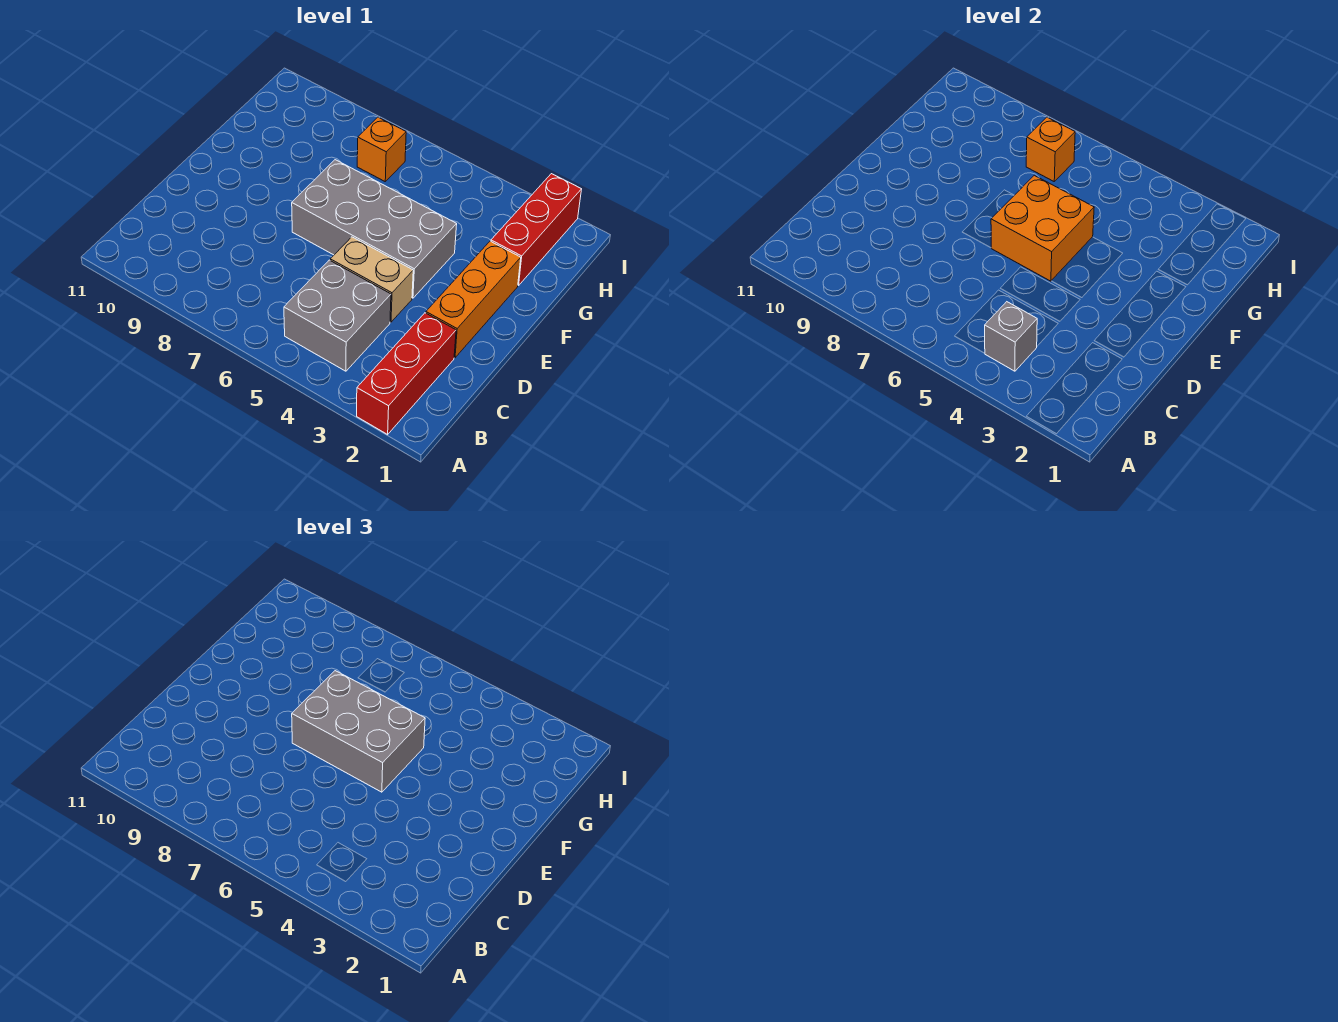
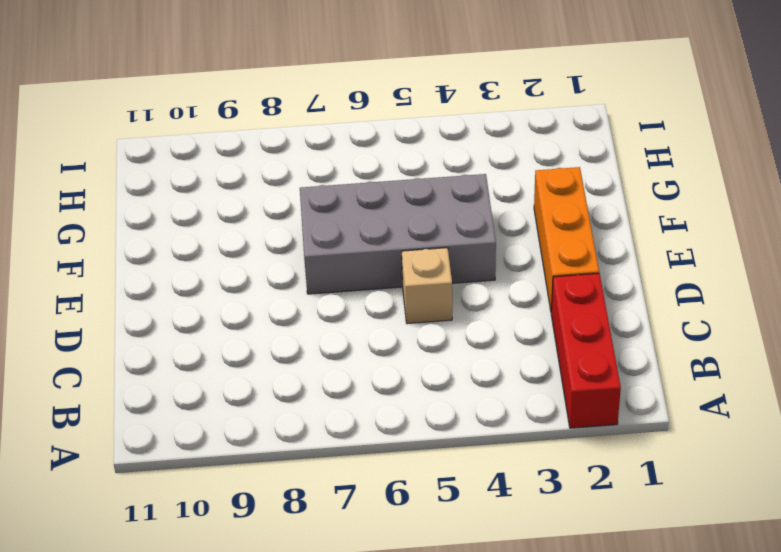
tan brick D5 level 1 -> tan brick D4:D5 level 1
none -> grey brick B4:C5 level 1
none -> red brick G2:I2 level 1

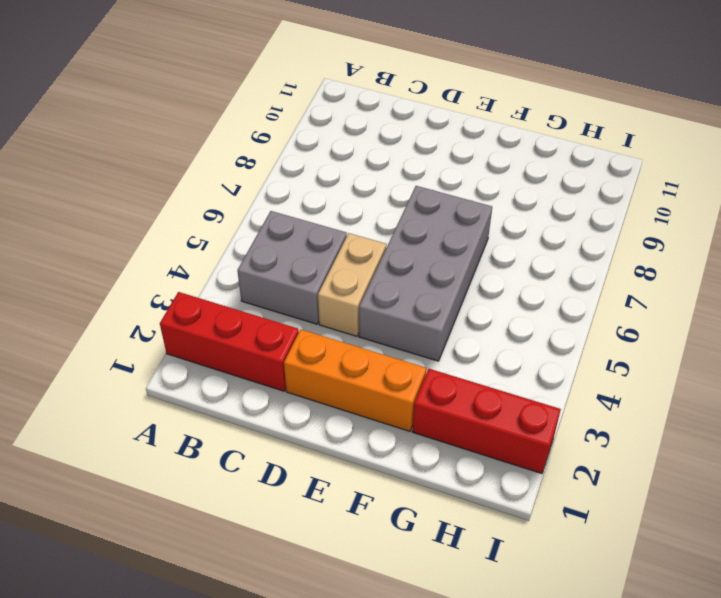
none -> orange brick H7 level 1
none -> grey brick B4 level 2

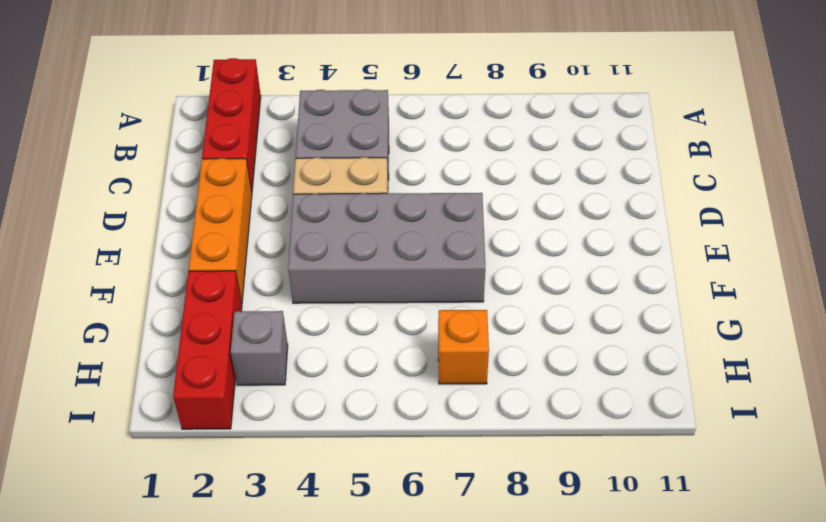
grey brick H3 level 1 -> grey brick B4 level 2
none -> orange brick E5:F6 level 2
none -> orange brick H7 level 2

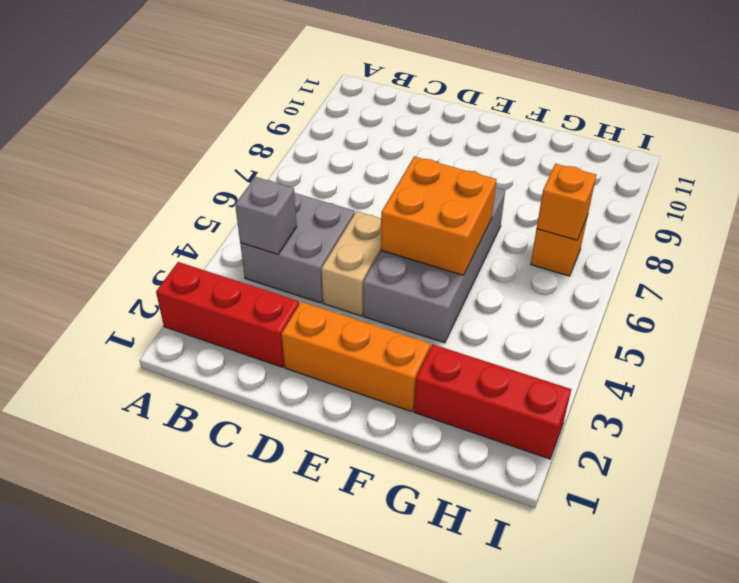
none -> grey brick E5:F7 level 3

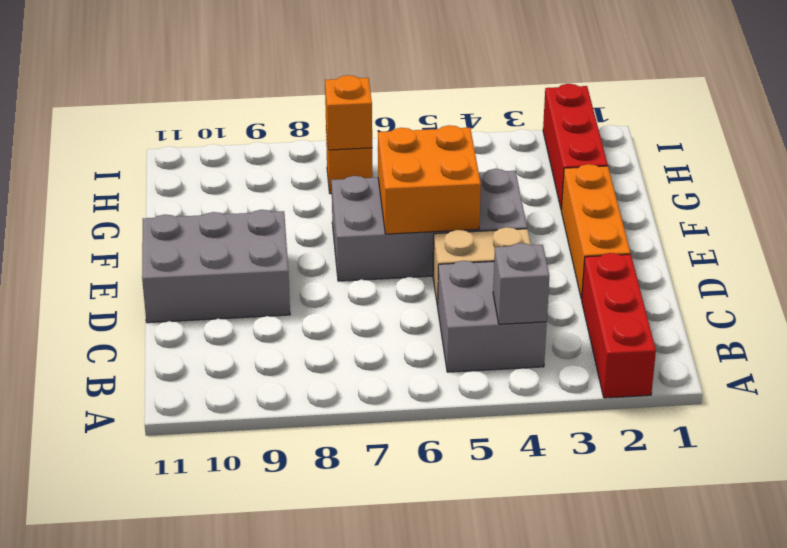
grey brick D9:E11 level 1 -> grey brick E5:F7 level 3

